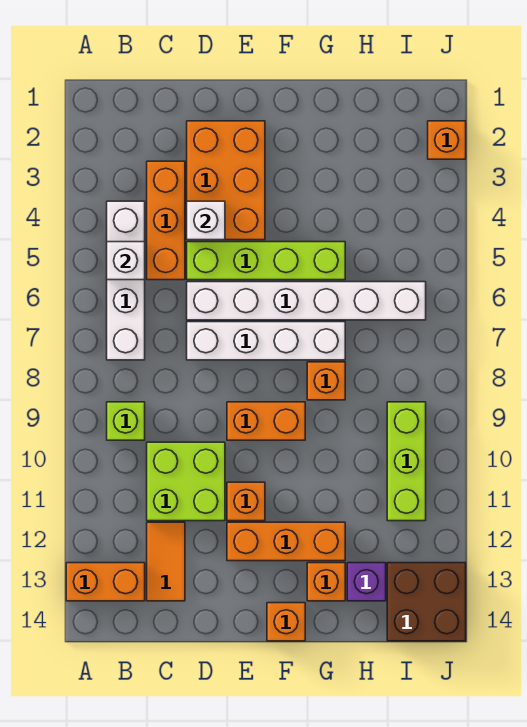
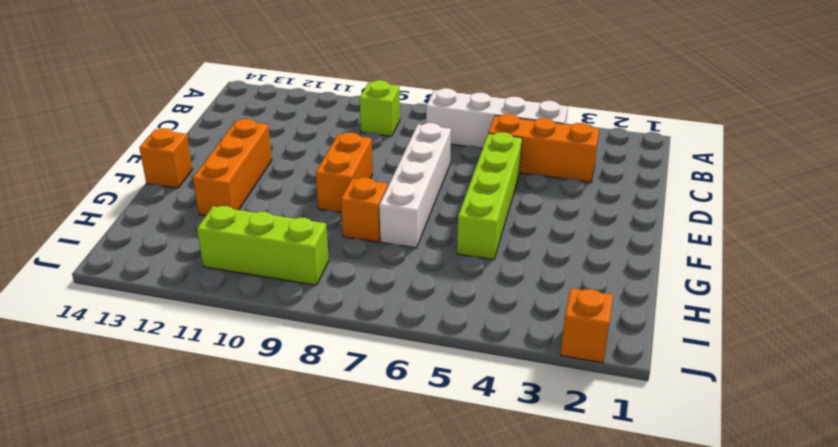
none -> orange brick A13:B13 level 1
none -> lime brick C10:D11 level 1
none -> orange tile C12:C13 level 1

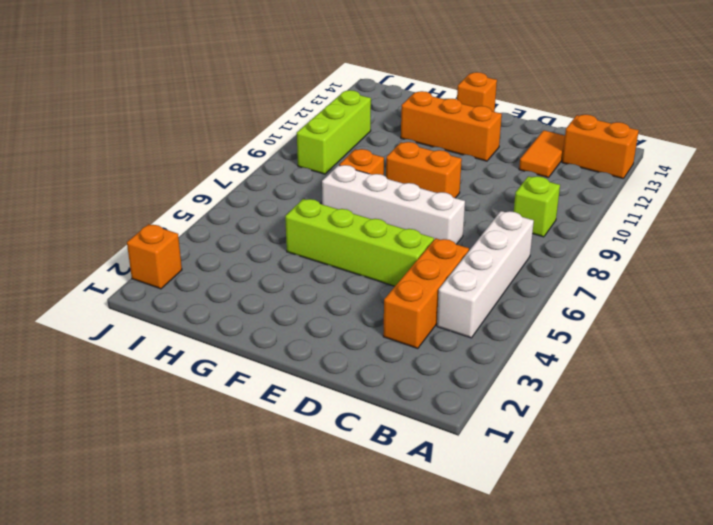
none -> lime brick C10:D11 level 1
none -> orange brick D2:E4 level 1
none -> white brick D6:I6 level 1

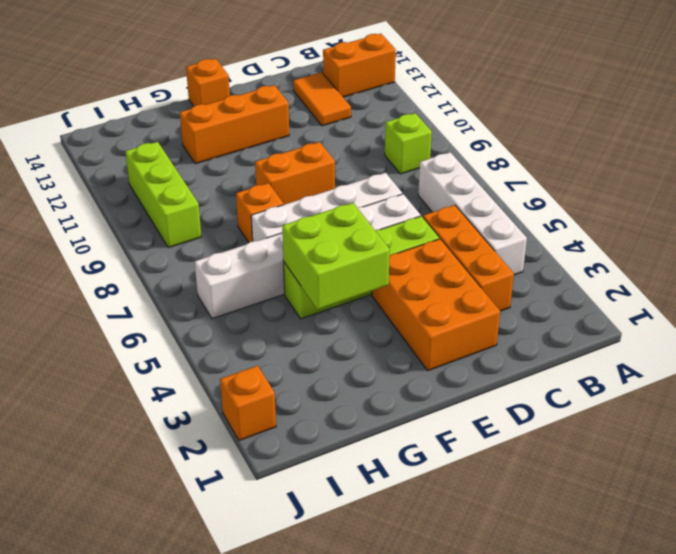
lime brick F4:G5 level 2 -> lime brick C10:D11 level 1
none -> orange brick E11 level 1
none -> orange brick G13 level 1
none -> purple brick H13 level 1

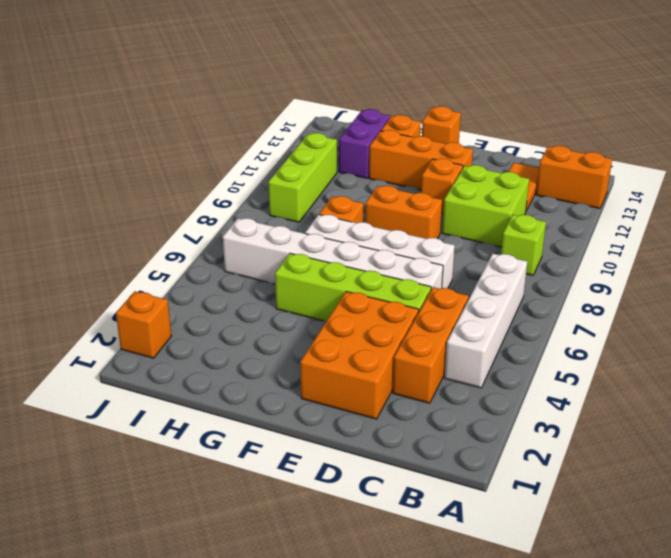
purple brick H12:H13 level 1 -> purple brick H13 level 1
none -> brown brick I13:J14 level 1
none -> white brick B5 level 2
none -> white brick D4 level 2

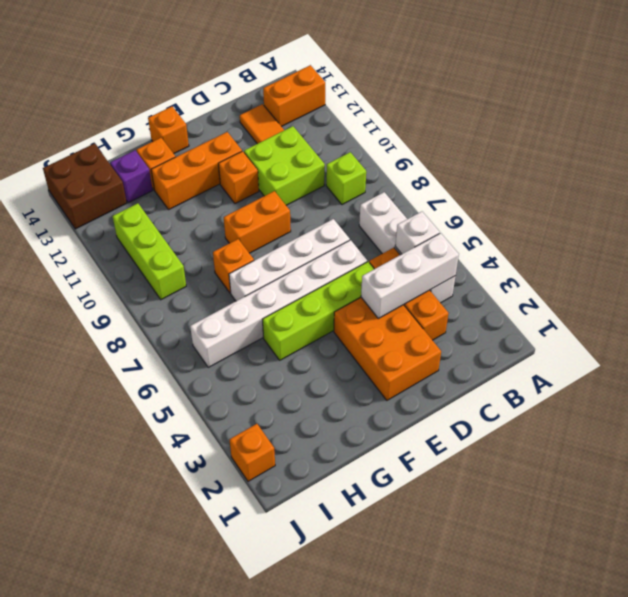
white brick B4:D4 level 2 -> white brick D4 level 2

